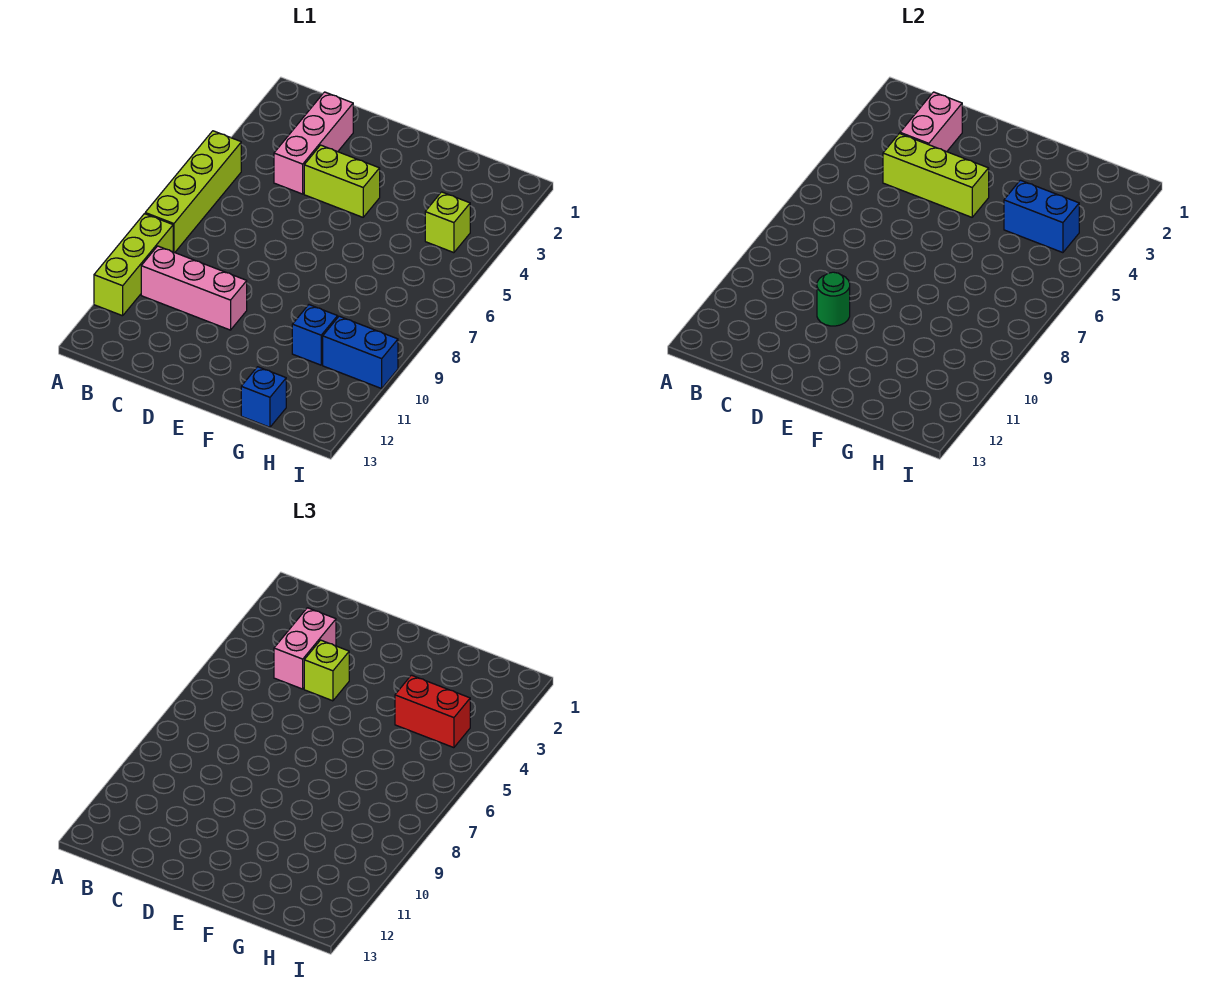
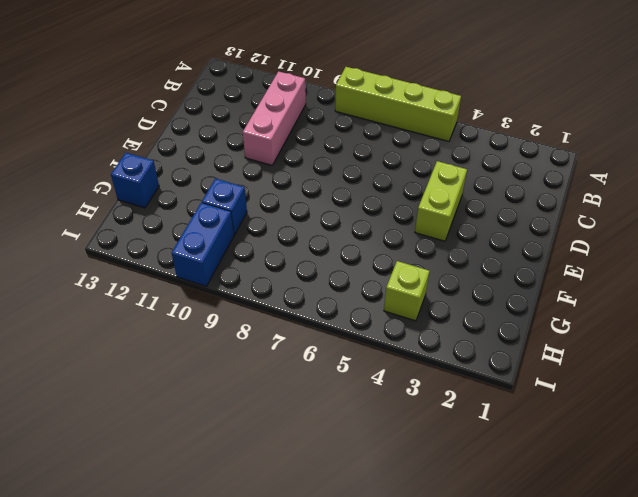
none -> lime brick A9:A11 level 1
none -> pink brick C2:C4 level 1
none -> pink brick C2:C3 level 2

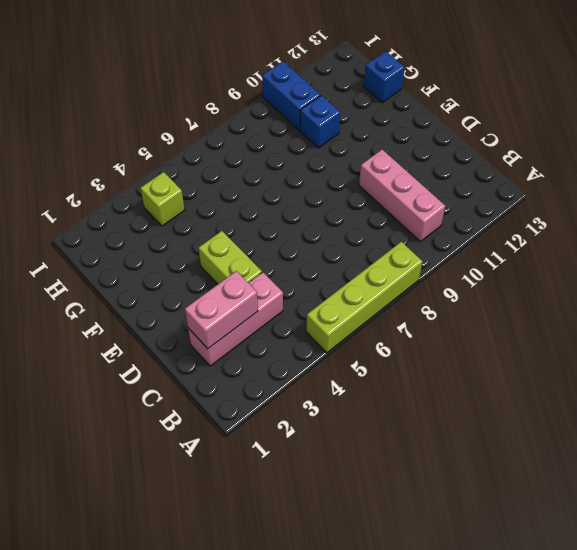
none -> lime brick A9:A11 level 1
none -> lime brick C4:E4 level 2
none -> green round brick D10 level 2

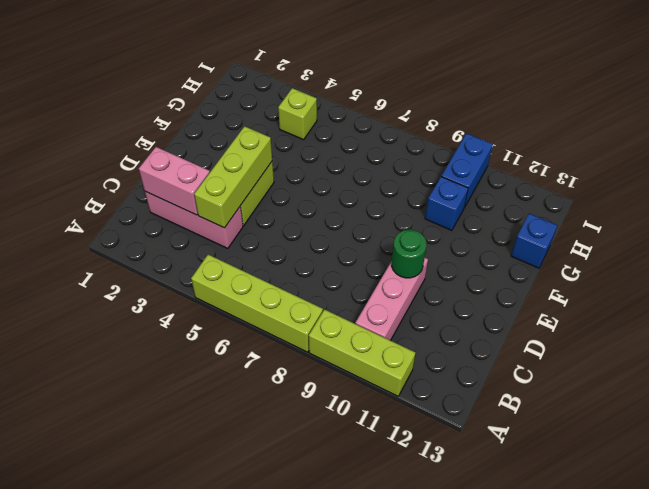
none -> blue brick G4:H4 level 2
none -> pink brick C3:C4 level 3
none -> lime brick D4 level 3

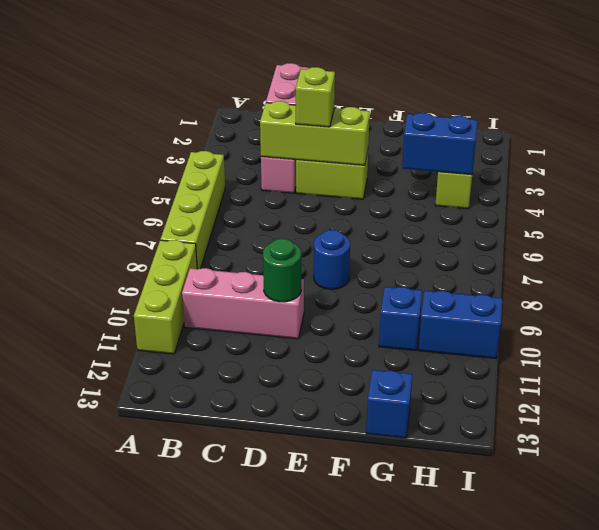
blue round brick E8 level 1 -> none
none -> pink brick C3:C4 level 3
none -> red brick G4:H4 level 3

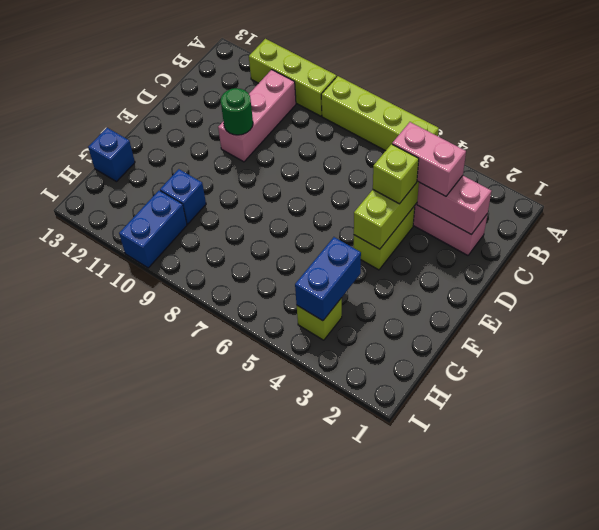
none -> red brick G4:H4 level 3

